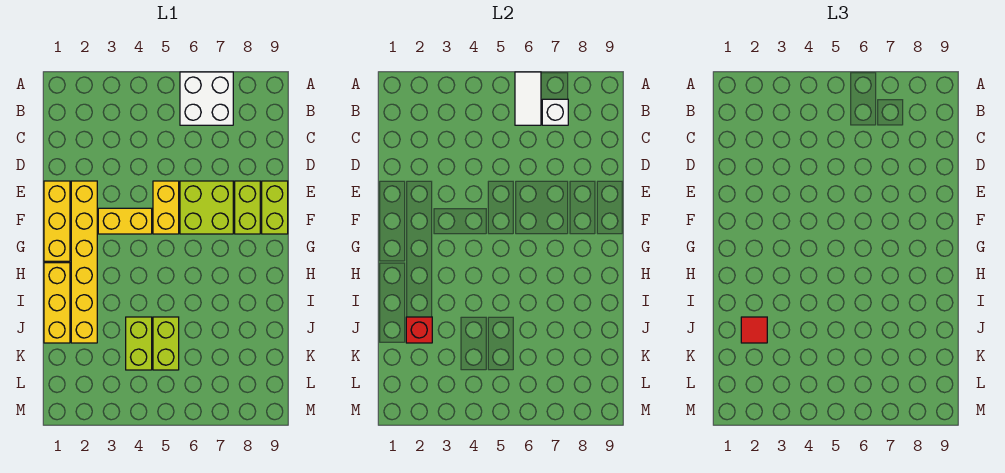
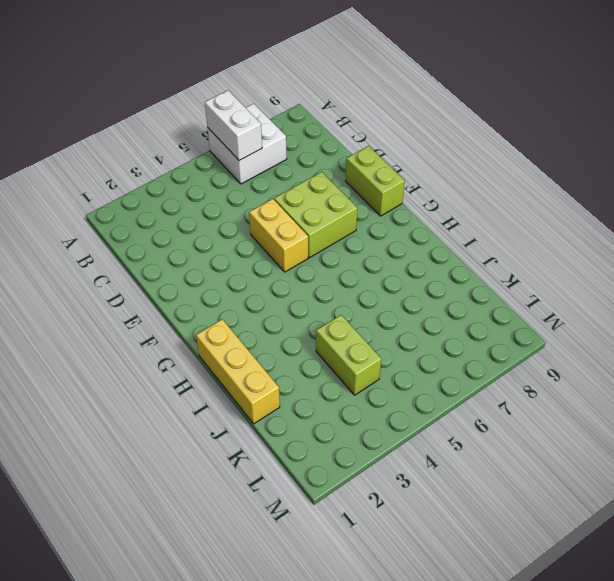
white brick A6:B6 level 2 -> white tile A6:B6 level 2
none -> yellow brick E1:G1 level 1
none -> yellow brick E2:J2 level 1
none -> lime brick E8:F8 level 1

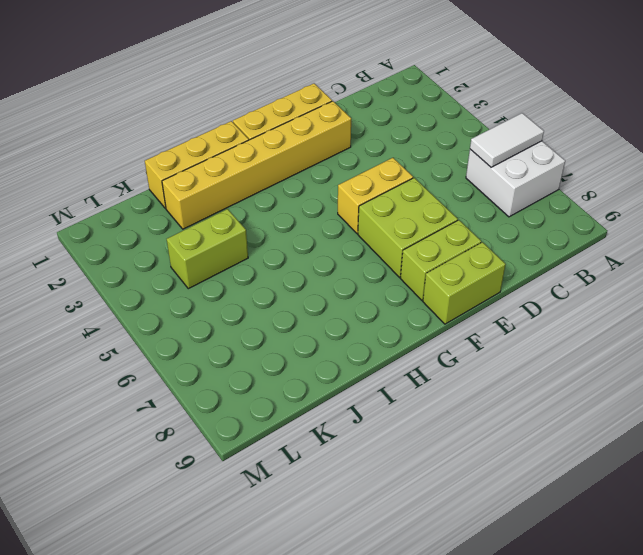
none -> yellow brick F3:F4 level 1
none -> lime brick J5:K5 level 1
none -> white brick B7 level 2

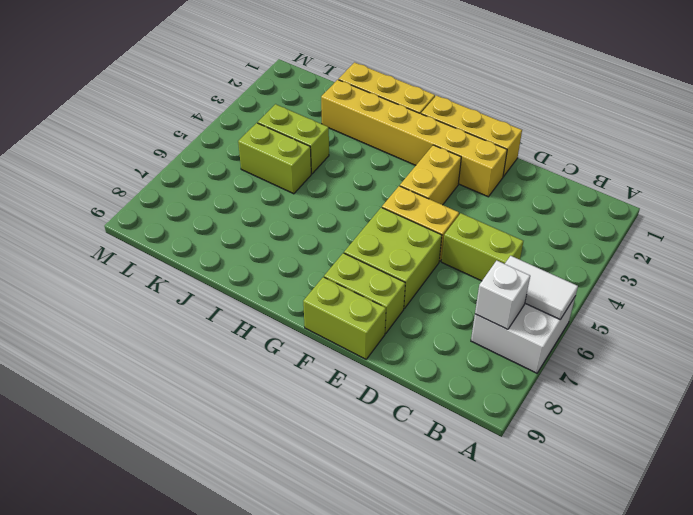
lime brick C5:D5 level 1 -> none
none -> red brick J2 level 2
none -> red tile J2 level 3

